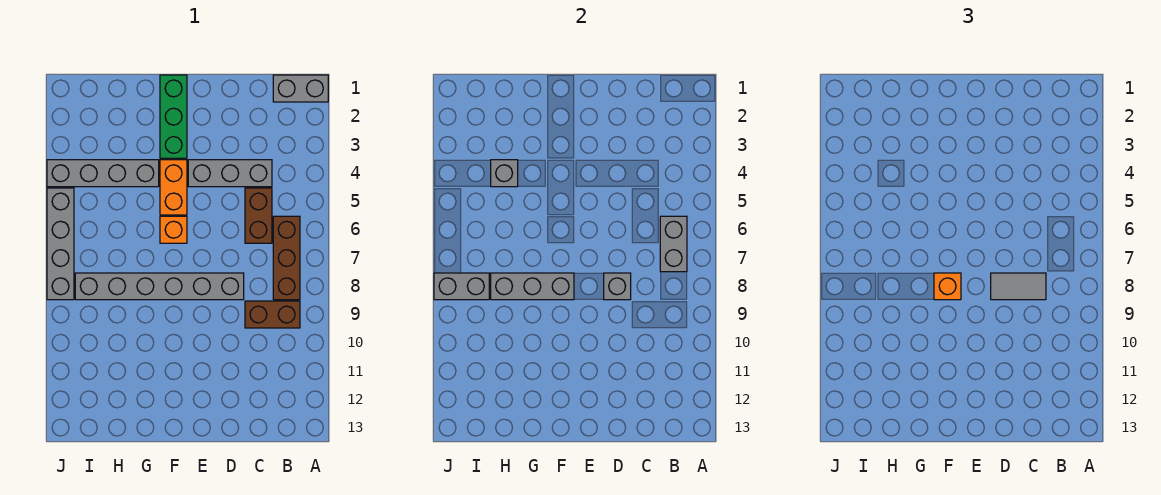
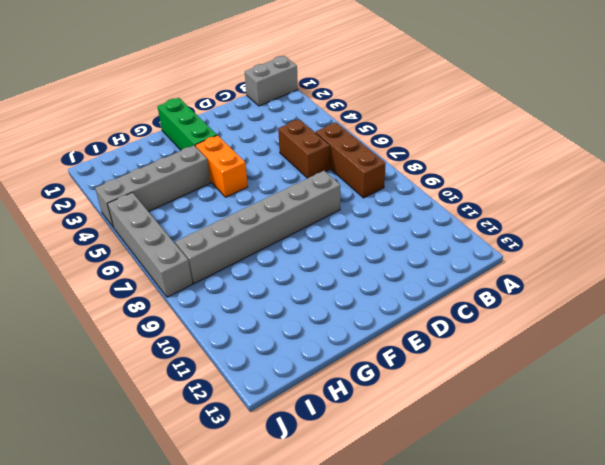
none -> brown brick B9:C9 level 1
none -> grey brick C4:E4 level 1
none -> orange brick F6 level 1

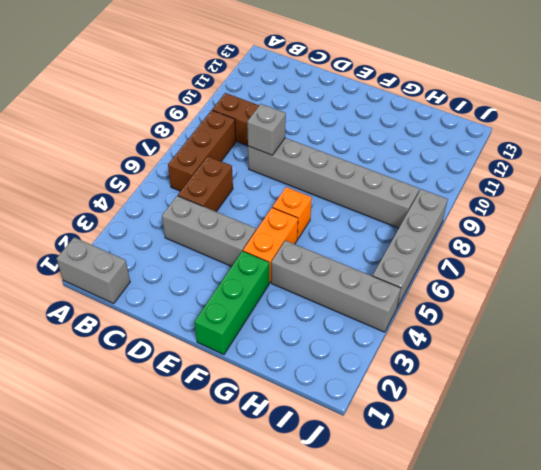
none -> grey brick B6:B7 level 2
none -> grey brick F8:H8 level 2
none -> grey brick H4 level 2

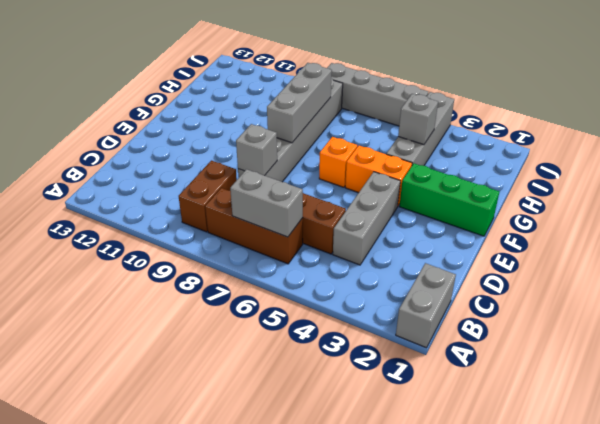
none -> grey brick I8:J8 level 2
none -> grey tile C8:D8 level 3
none -> orange brick F8 level 3

